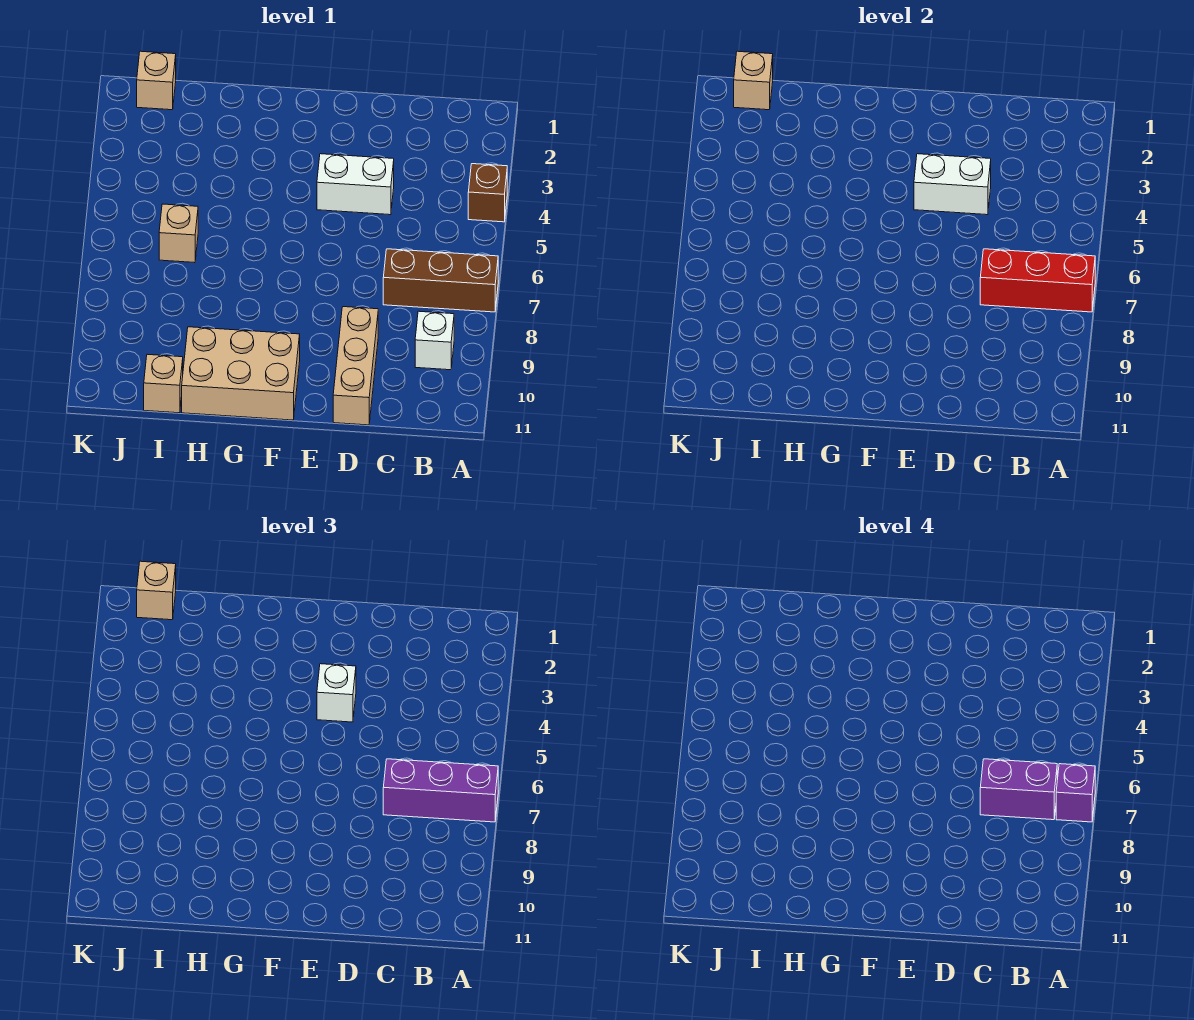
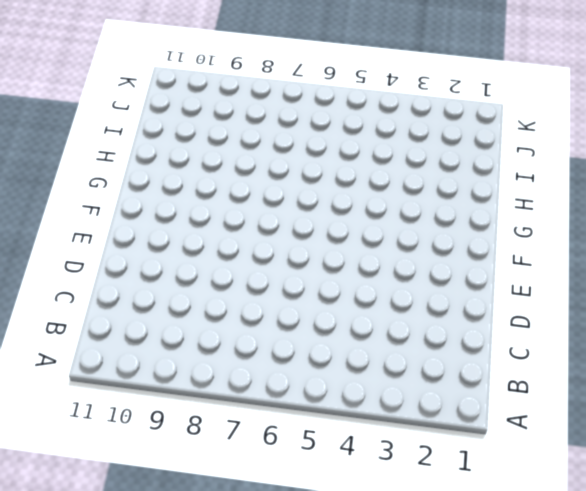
none -> brown brick A4 level 1
none -> brown brick A7:C7 level 1
none -> white brick B9 level 1

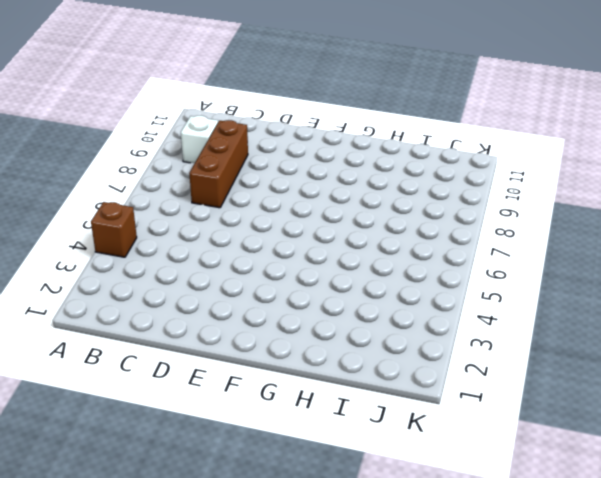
brown brick C7:C9 level 1 -> brown brick A7:C7 level 1
none -> white brick D4:E4 level 1
none -> tan brick D9:D11 level 1
none -> tan brick F10:H11 level 1

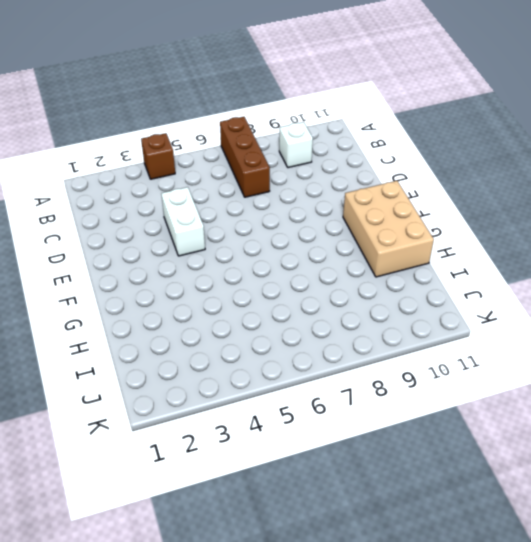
none -> tan brick D9:D11 level 1
none -> tan brick I6 level 1
none -> tan brick I11 level 1

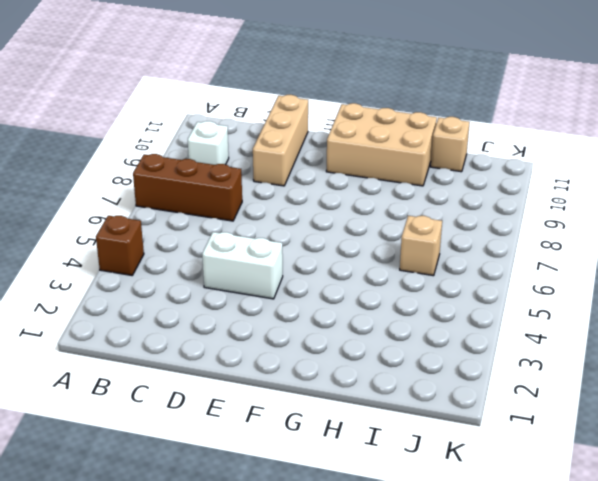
none -> tan brick J1 level 1
none -> red brick A7:C7 level 2
none -> white brick D4:E4 level 2

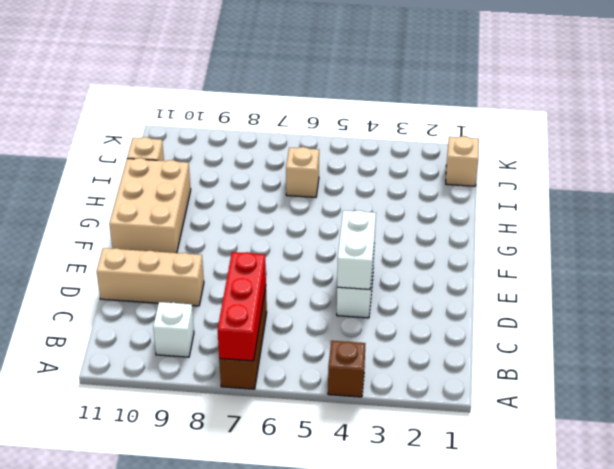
none -> tan brick J1 level 2
none -> purple brick A7:C7 level 3
none -> white brick E4 level 3

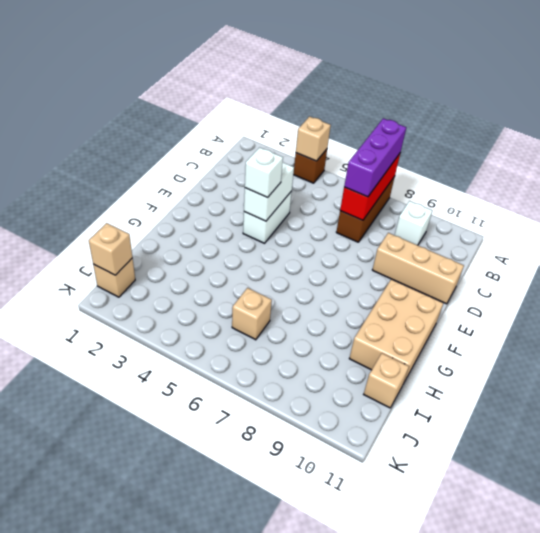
tan brick A4 level 2 -> tan brick J1 level 3
none -> purple brick A7 level 4
none -> purple brick B7:C7 level 4

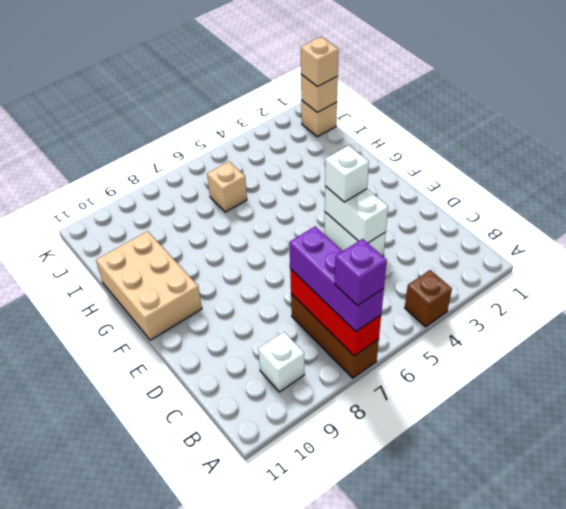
none -> tan brick D9:D11 level 1
none -> tan brick I11 level 1
none -> purple brick B7:C7 level 4

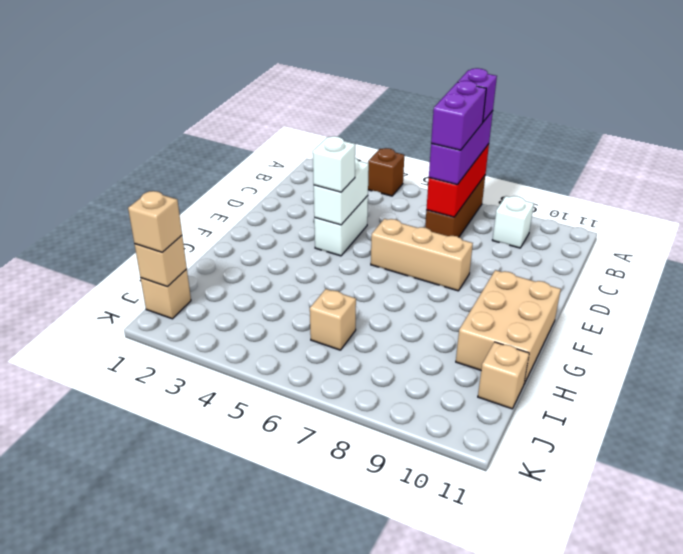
tan brick E6:E8 level 1 -> tan brick D9:D11 level 1

